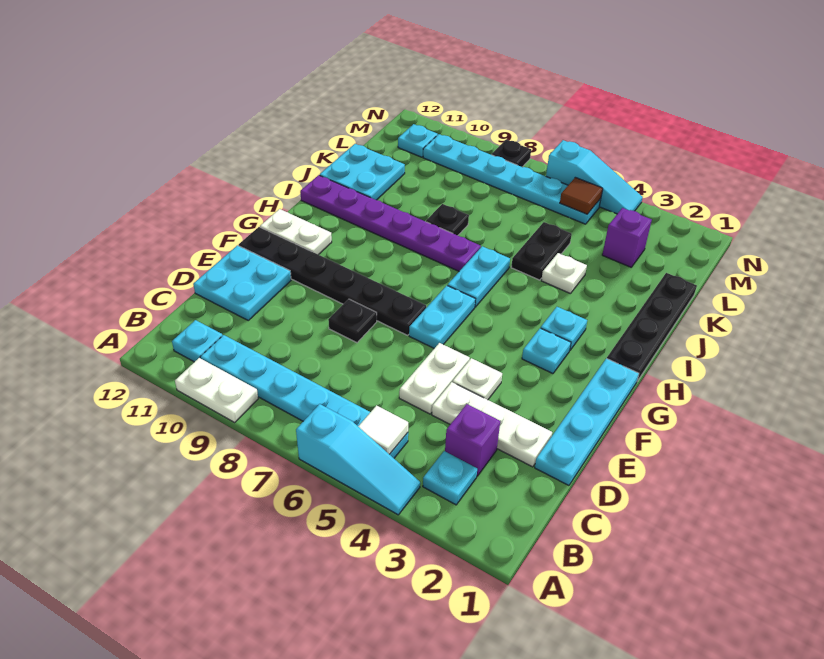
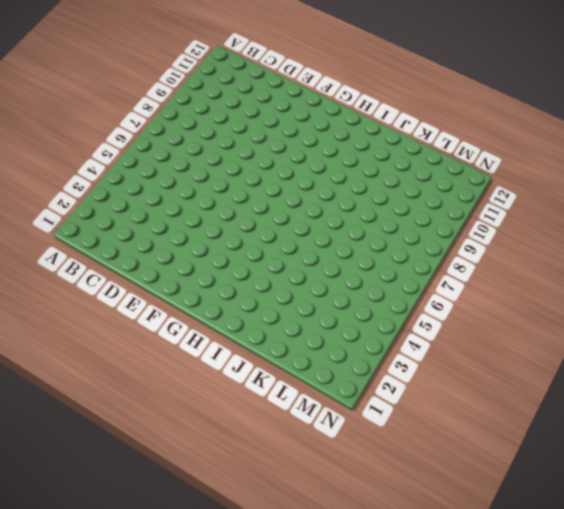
none -> cyan slope A4:A6 level 1 top 6
none -> white plate A9:A10 level 1
none -> cyan plate B3 level 1
none -> cyan plate B5:B10 level 1

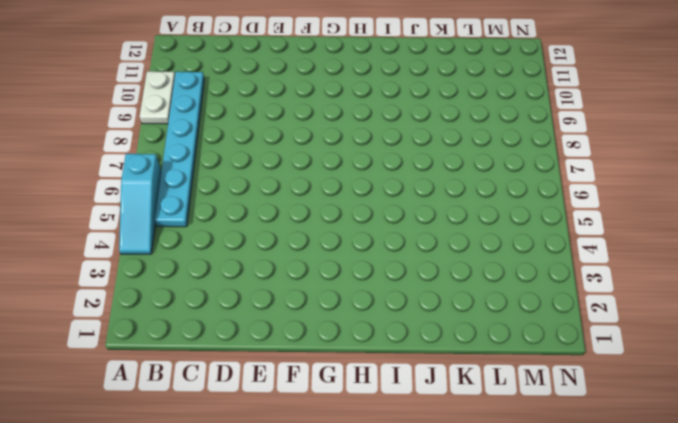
none -> cyan plate B3 level 1
none -> cyan plate B11 level 1
none -> purple brick C3 level 1
none -> cyan plate D1:G1 level 1

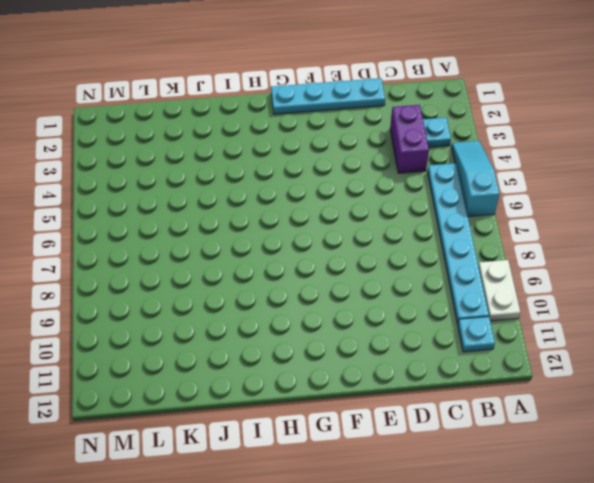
purple brick C3:C4 level 1 -> purple brick C3 level 1
none -> white plate D2:D4 level 1
none -> white plate D5:E5 level 1
none -> cyan plate D11:E12 level 1
none -> white plate E4 level 1

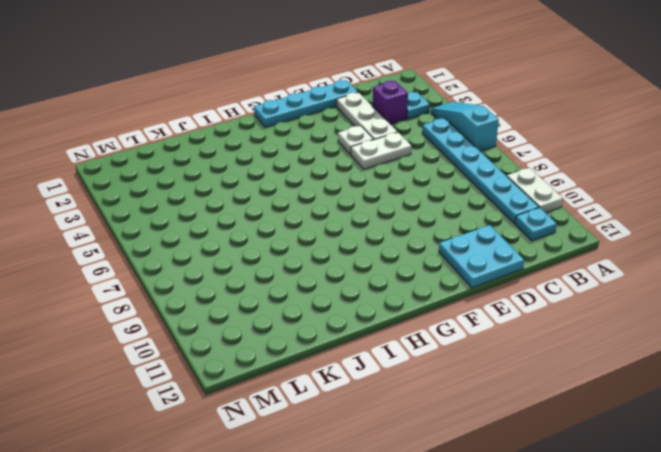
none -> black plate E8 level 1
none -> cyan plate F6:G6 level 1
none -> black plate F7:F12 level 1
none -> cyan plate G3 level 1

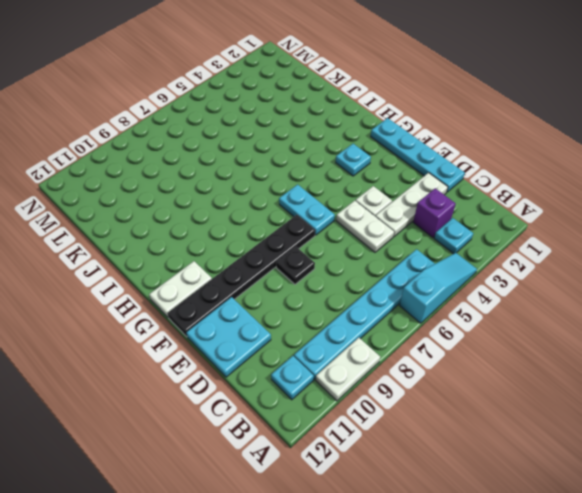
none -> black plate H1:K1 level 1
none -> cyan plate H3 level 1
none -> cyan plate H6:I6 level 1
none -> purple plate I7:I12 level 1

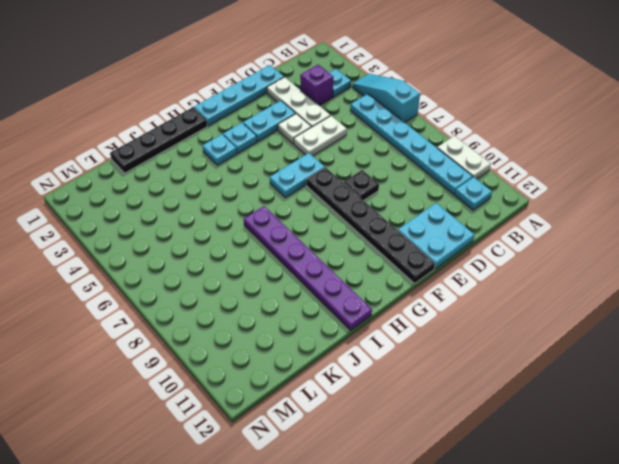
cyan plate E3:F3 level 1 -> cyan plate H6:I6 level 1
none -> white plate G11:G12 level 1
none -> white plate J4 level 1
none -> black plate J5:K5 level 1
none -> black plate J8 level 1

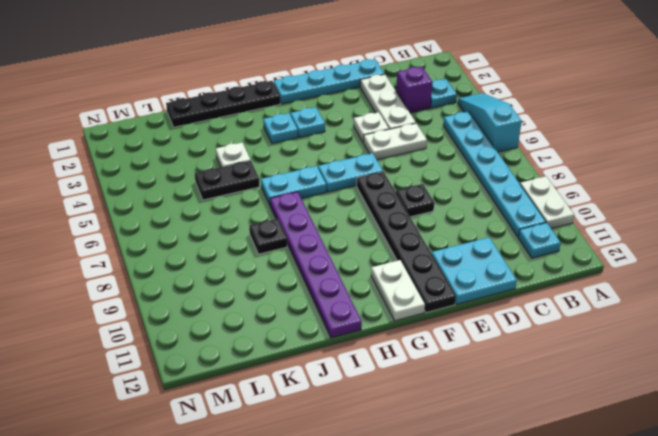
none -> cyan plate J11:K12 level 1
none -> purple brick L3 level 1
none -> cyan plate M5:M10 level 1
none -> cyan plate M11 level 1

